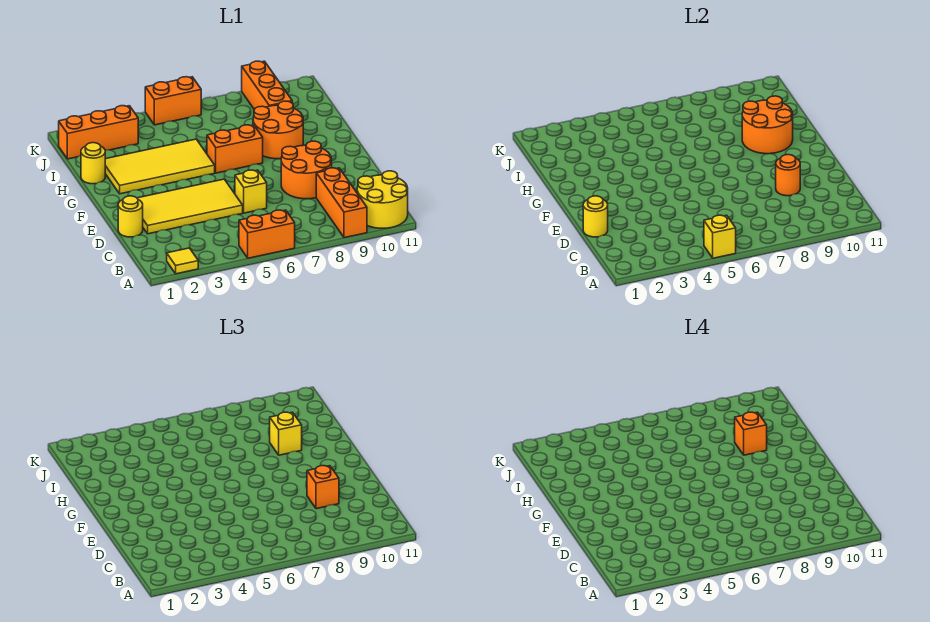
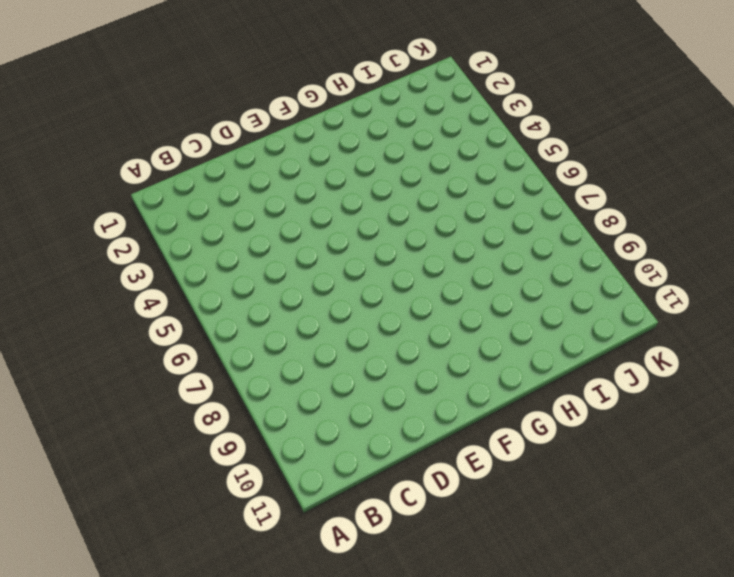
none -> yellow tile A2 level 1
none -> orange brick A5:A6 level 1
none -> orange brick A9:C9 level 1

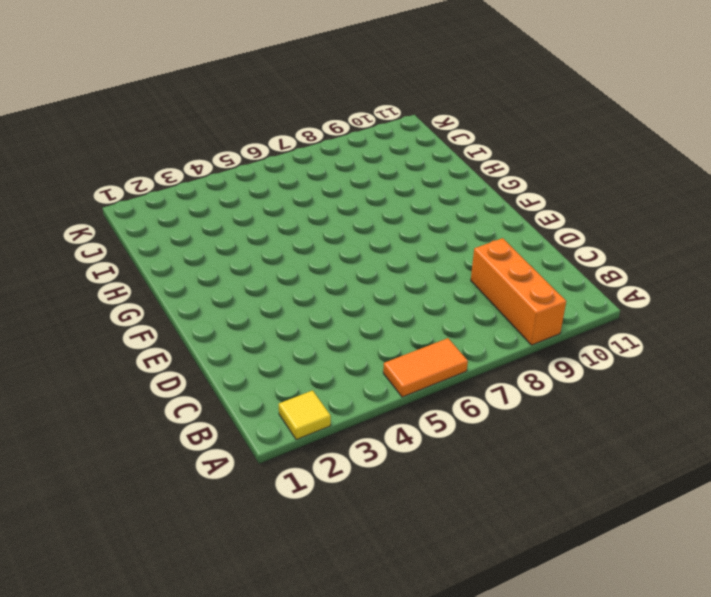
orange tile A5:A6 level 1 -> orange brick A5:A6 level 1
none -> yellow round brick A10:B11 level 1
none -> yellow round brick D1 level 1
none -> yellow tile D2:E5 level 1

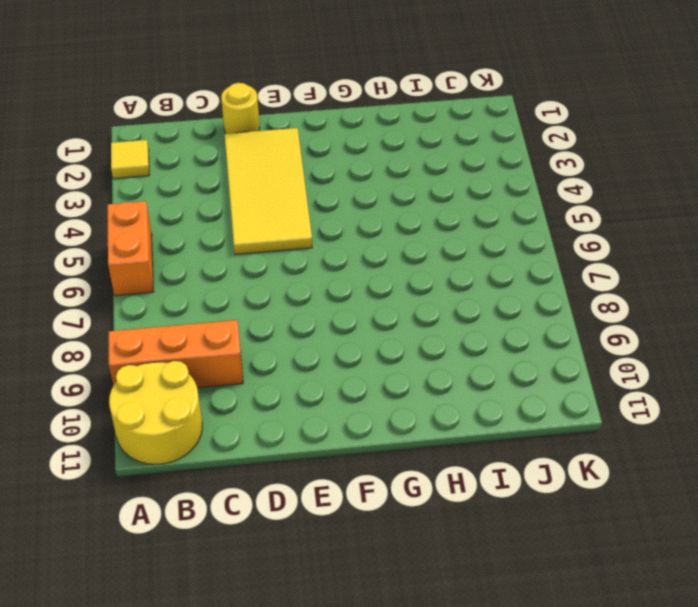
none -> yellow brick D6 level 1
none -> orange round brick D8:E9 level 1
none -> yellow tile G2:H5 level 1

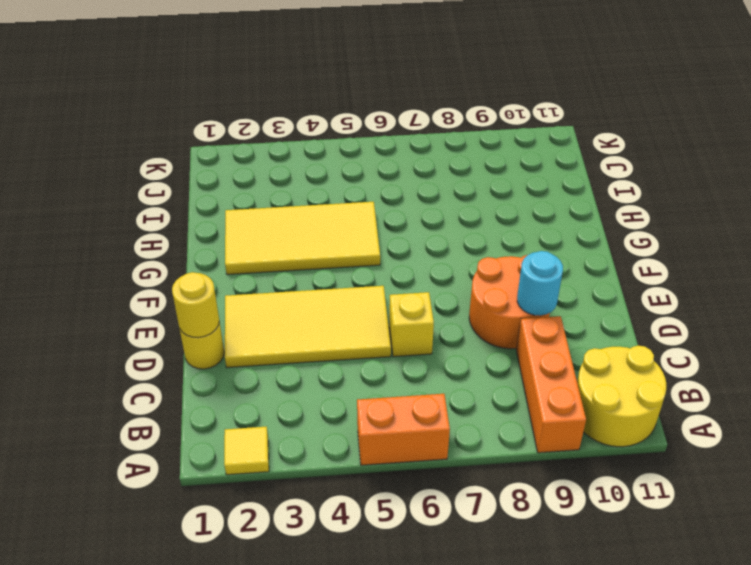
cyan round brick D9 level 2 -> orange round brick D9 level 2
none -> orange brick G6:G7 level 1
none -> orange round brick G8:H9 level 1
none -> yellow round brick H1 level 1

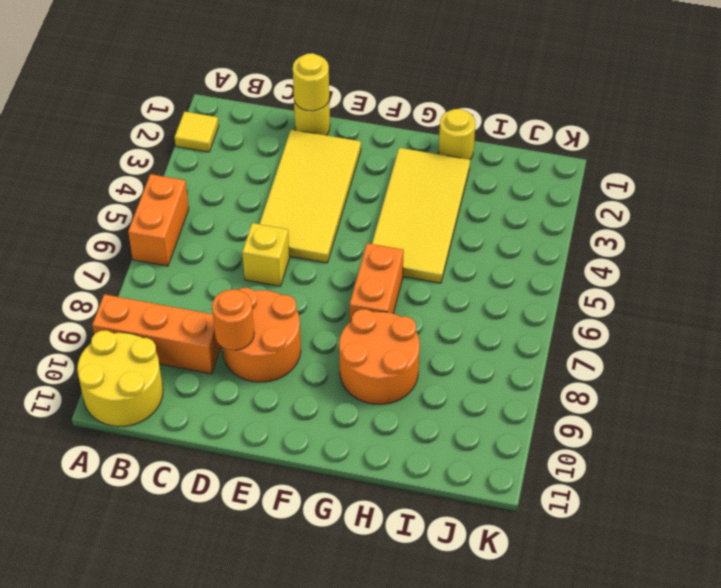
none -> orange brick I9:K9 level 1
none -> orange brick J1:J3 level 1
none -> orange brick K5:K6 level 1

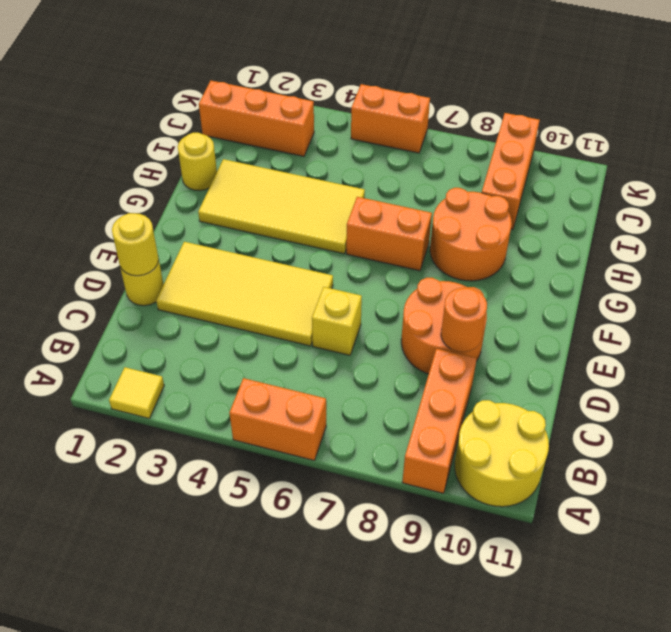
none -> yellow brick A5 level 2
none -> orange round brick G9:H10 level 2
none -> orange brick D9 level 3

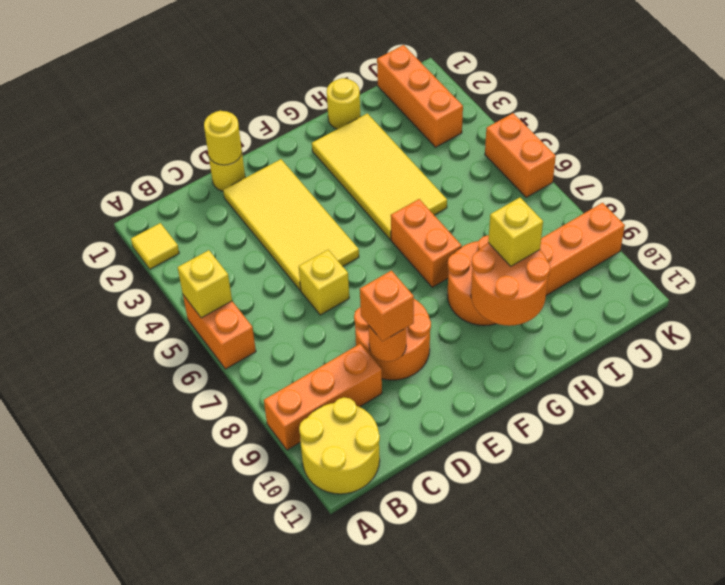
none -> orange brick H9 level 4

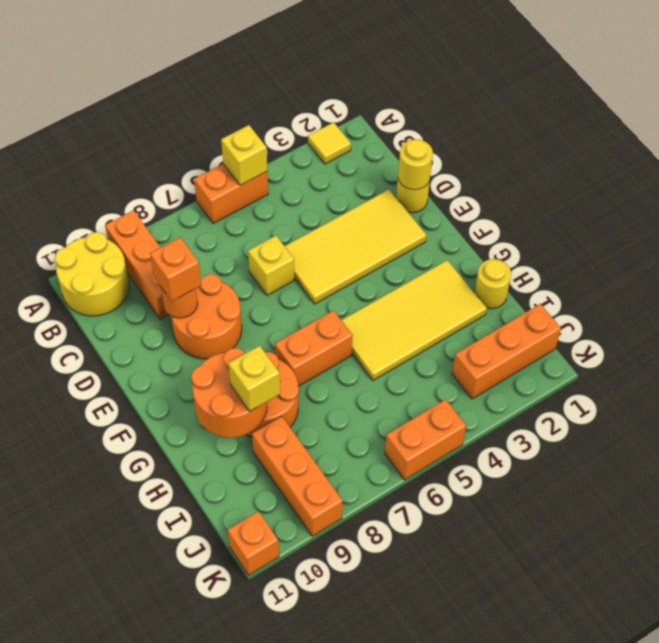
orange brick K11 level 1 -> orange brick H9 level 4

